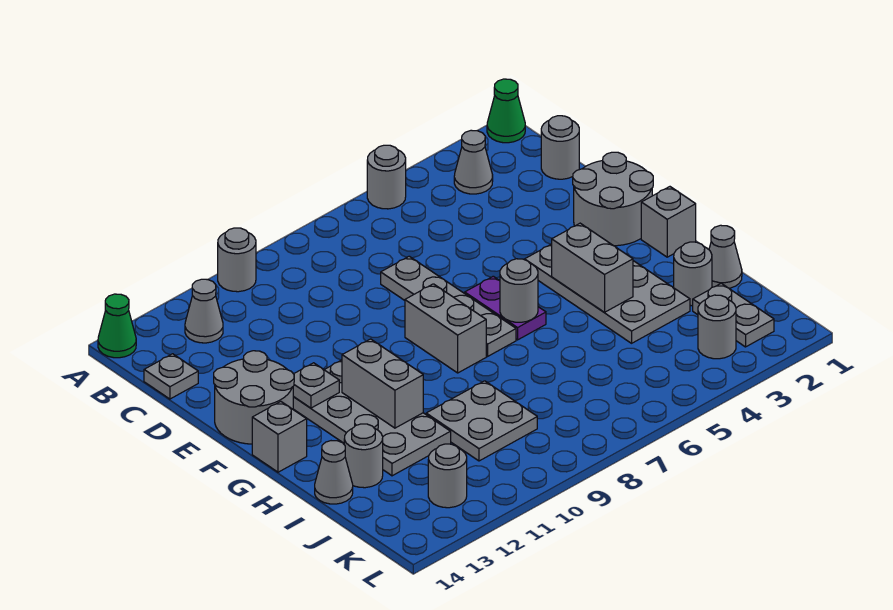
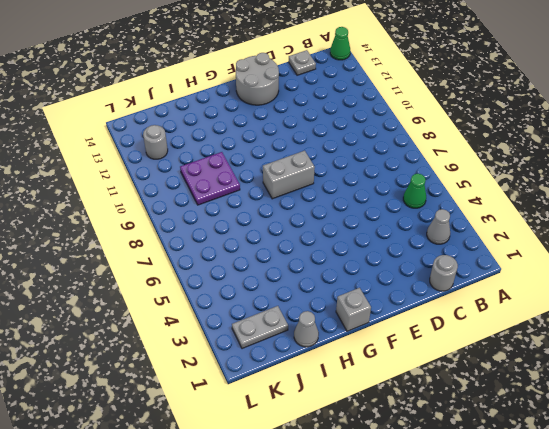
green cone B5 level 1 -> green cone A1 level 1
purple plate I9:J10 level 1 -> grey plate I9:J10 level 1
none -> grey round brick A5 level 1
none -> grey round brick A10 level 1
none -> grey cone B12 level 1

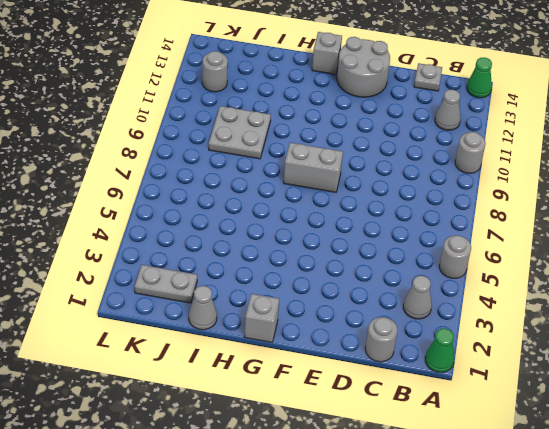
none -> grey plate D7:G7 level 1
none -> grey round brick E1:F2 level 1
none -> grey plate F3:I4 level 1

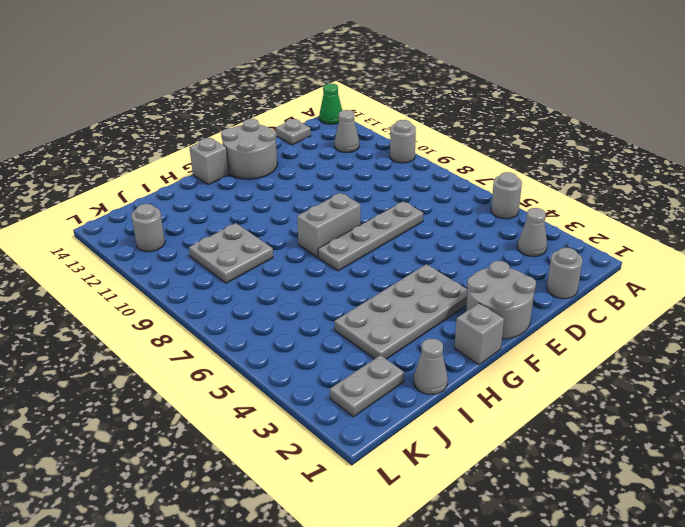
none -> green cone A1 level 1
none -> purple plate F6:G6 level 1
none -> grey plate F11:I12 level 1

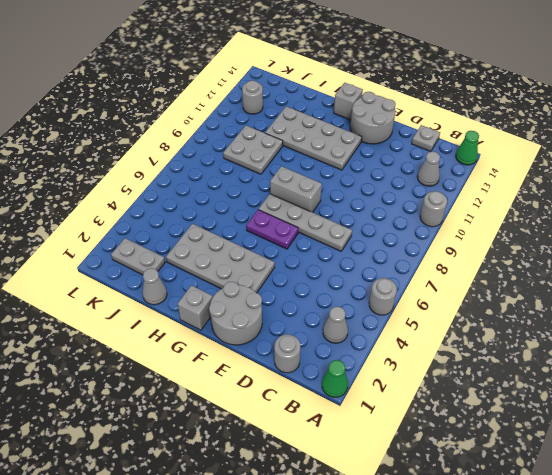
none -> grey round brick I2 level 1
none -> grey round brick I13 level 1
none -> grey cone I14 level 1

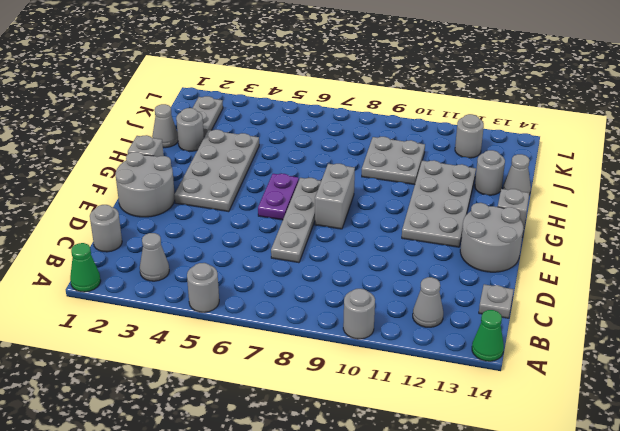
none -> grey round brick K3 level 1
none -> grey plate F12 level 2
none -> grey brick G4:H4 level 2

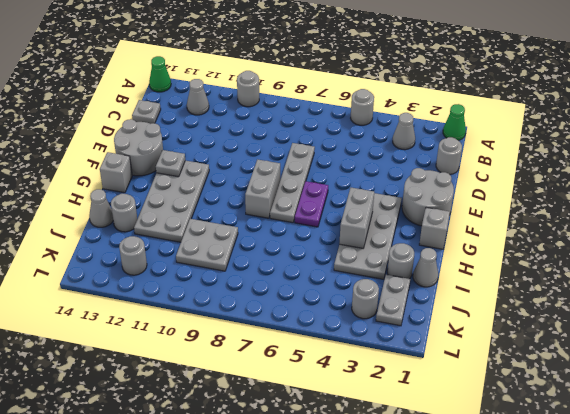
none -> grey round brick G6 level 2
none -> grey brick G11:H11 level 2

